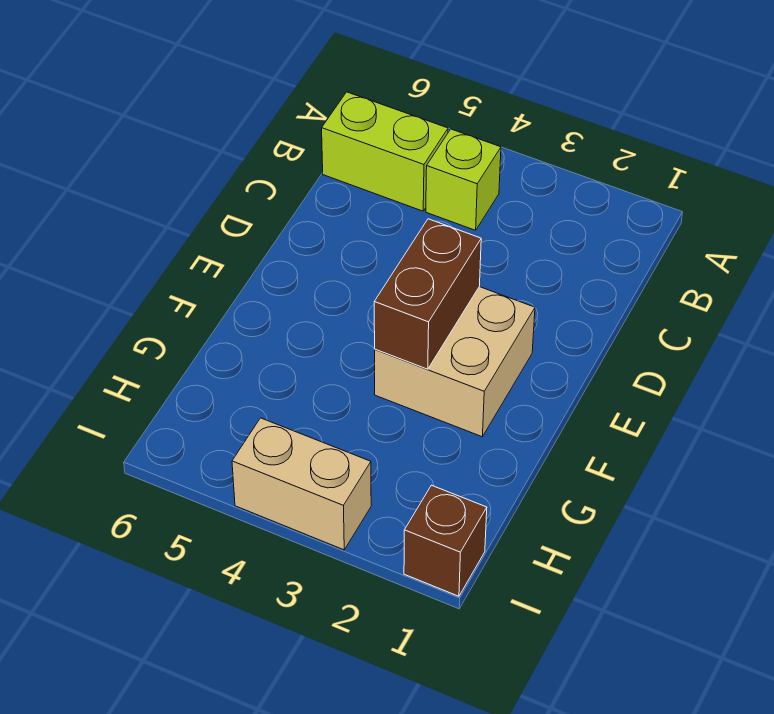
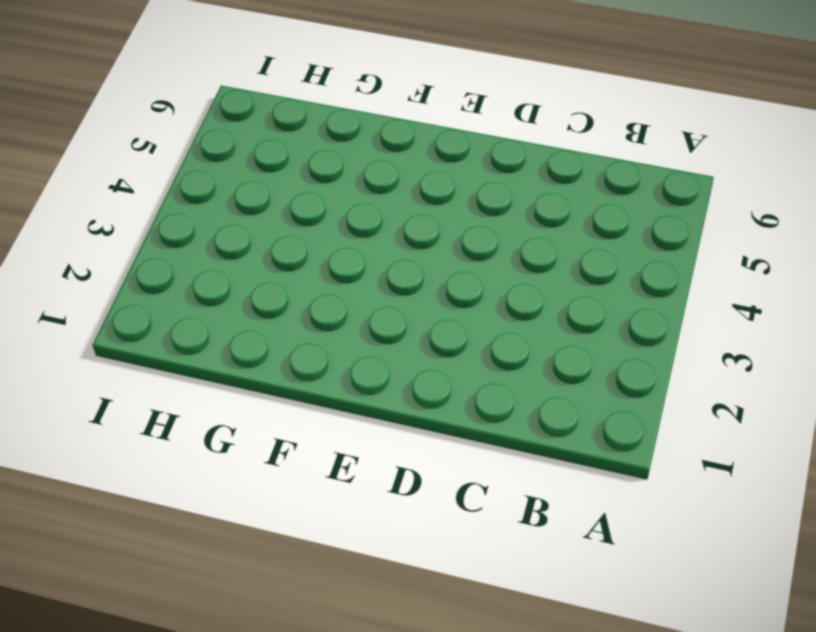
none -> lime brick B4 level 1
none -> lime brick B5:B6 level 1

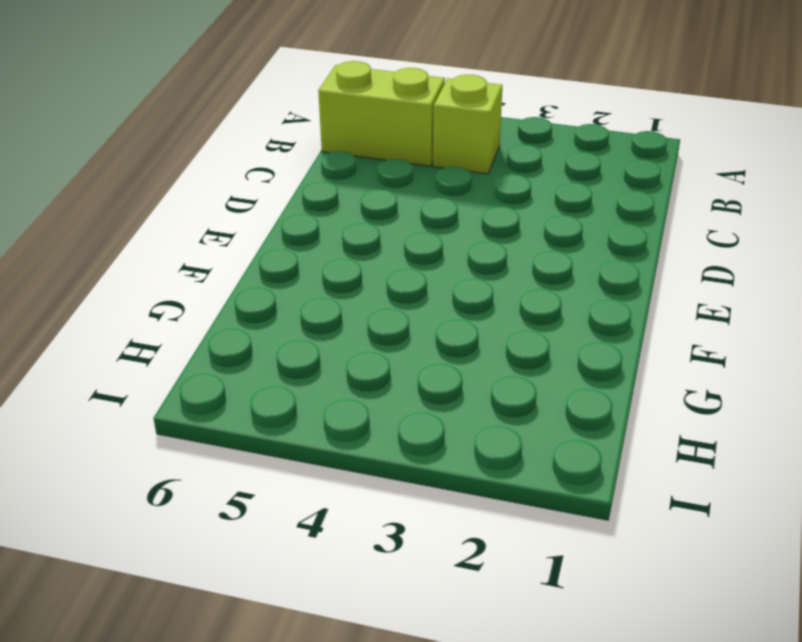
none -> tan brick E2:F3 level 1
none -> brown brick I1 level 1

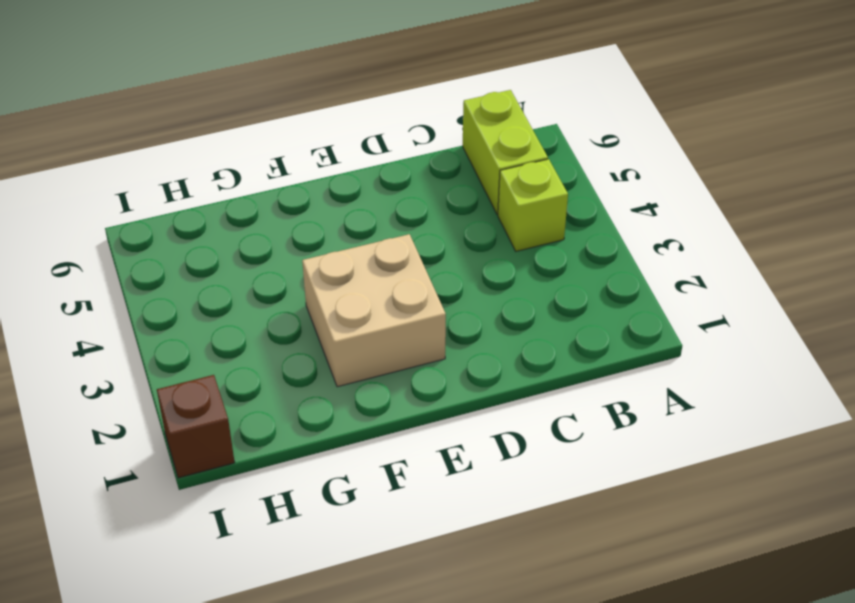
none -> tan brick I3:I4 level 1
none -> brown brick E3:F3 level 2

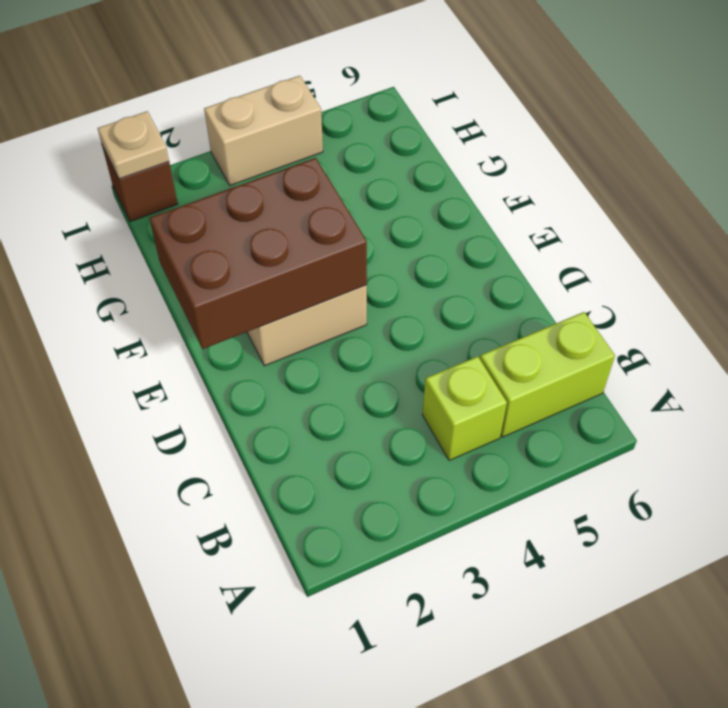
brown brick E1:F3 level 2 -> brown brick E3:F3 level 2
tan plate I1 level 2 -> none

